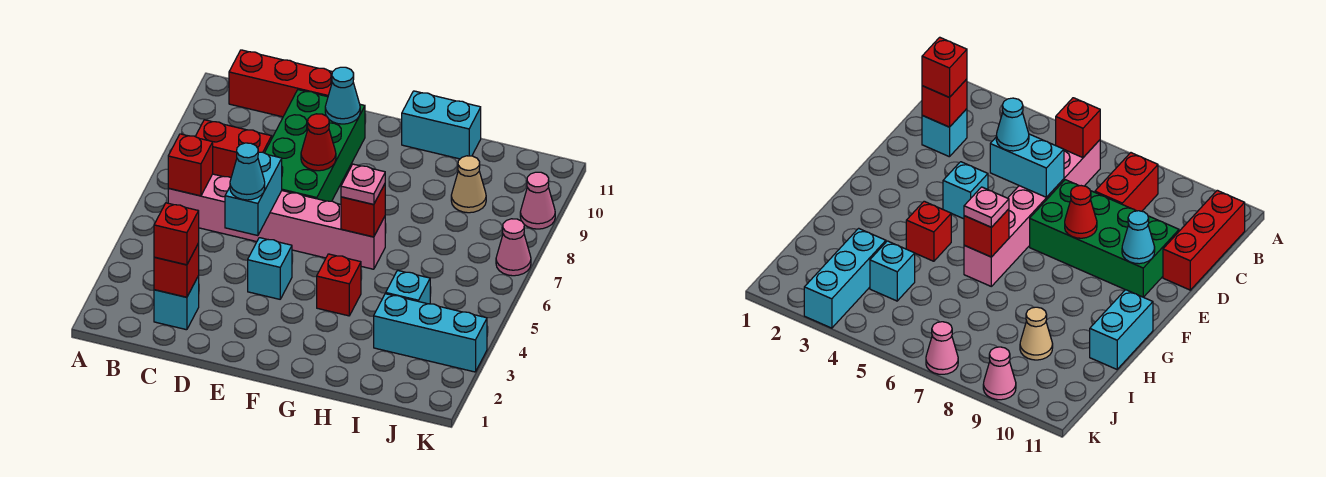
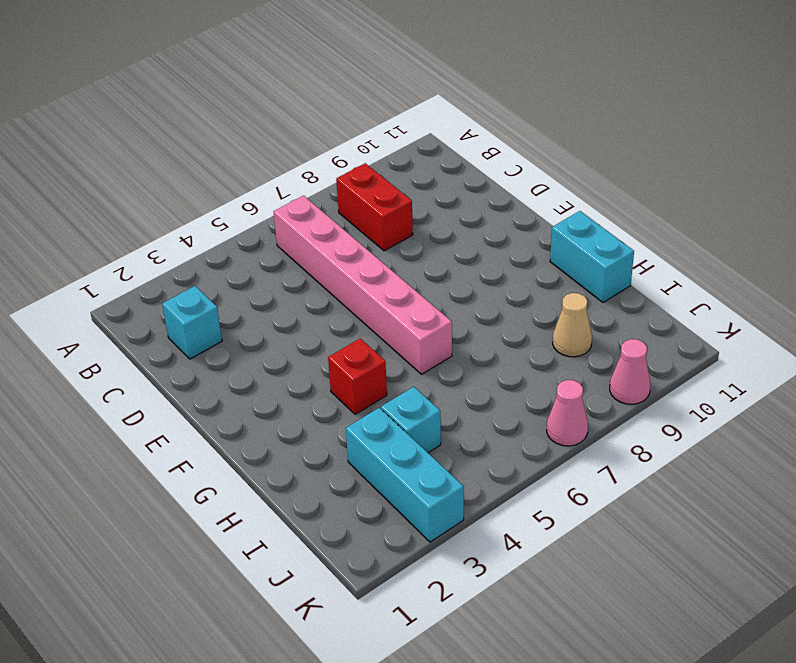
none -> red brick B11:D11 level 1
none -> green brick D7:E10 level 1
none -> cyan brick E4 level 1

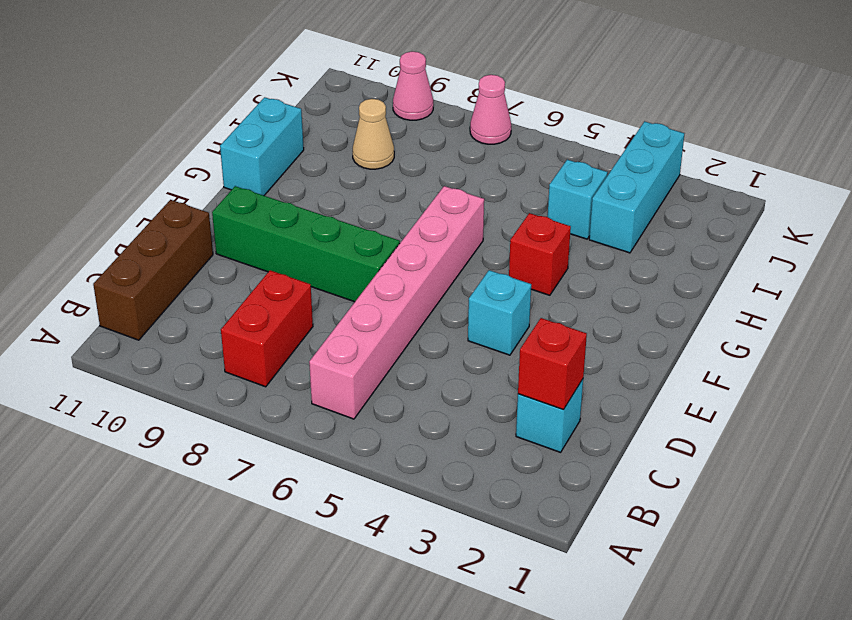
brown brick B11:D11 level 1 -> red brick B11:D11 level 1
green brick E7:E10 level 1 -> green brick D7:E10 level 1
none -> red brick B6 level 2
none -> cyan brick D5:D6 level 2
none -> red cone E8 level 2

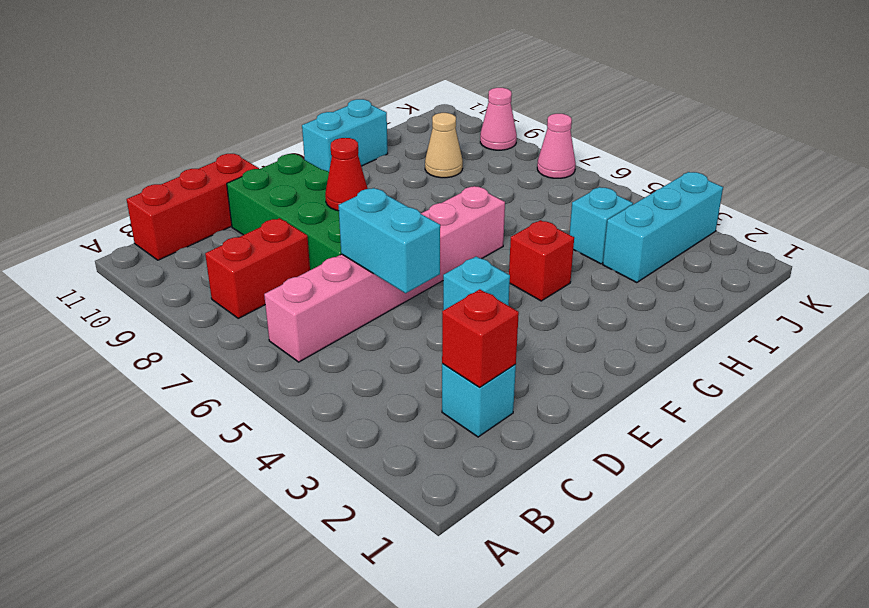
none -> red brick B6 level 2
none -> cyan cone E10 level 2
none -> red brick G6 level 2

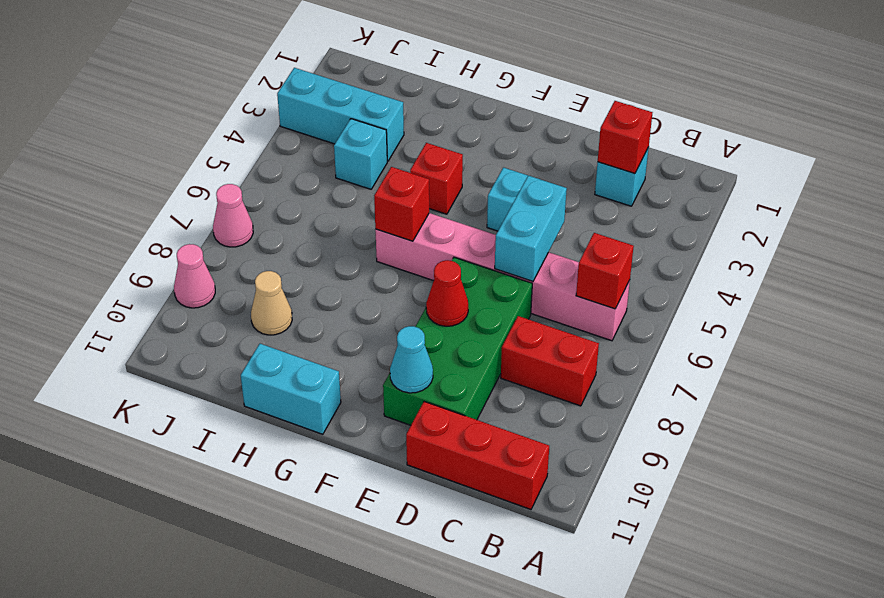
none -> red brick C2 level 3
none -> cyan cone D5 level 3
none -> pink plate G6 level 3

